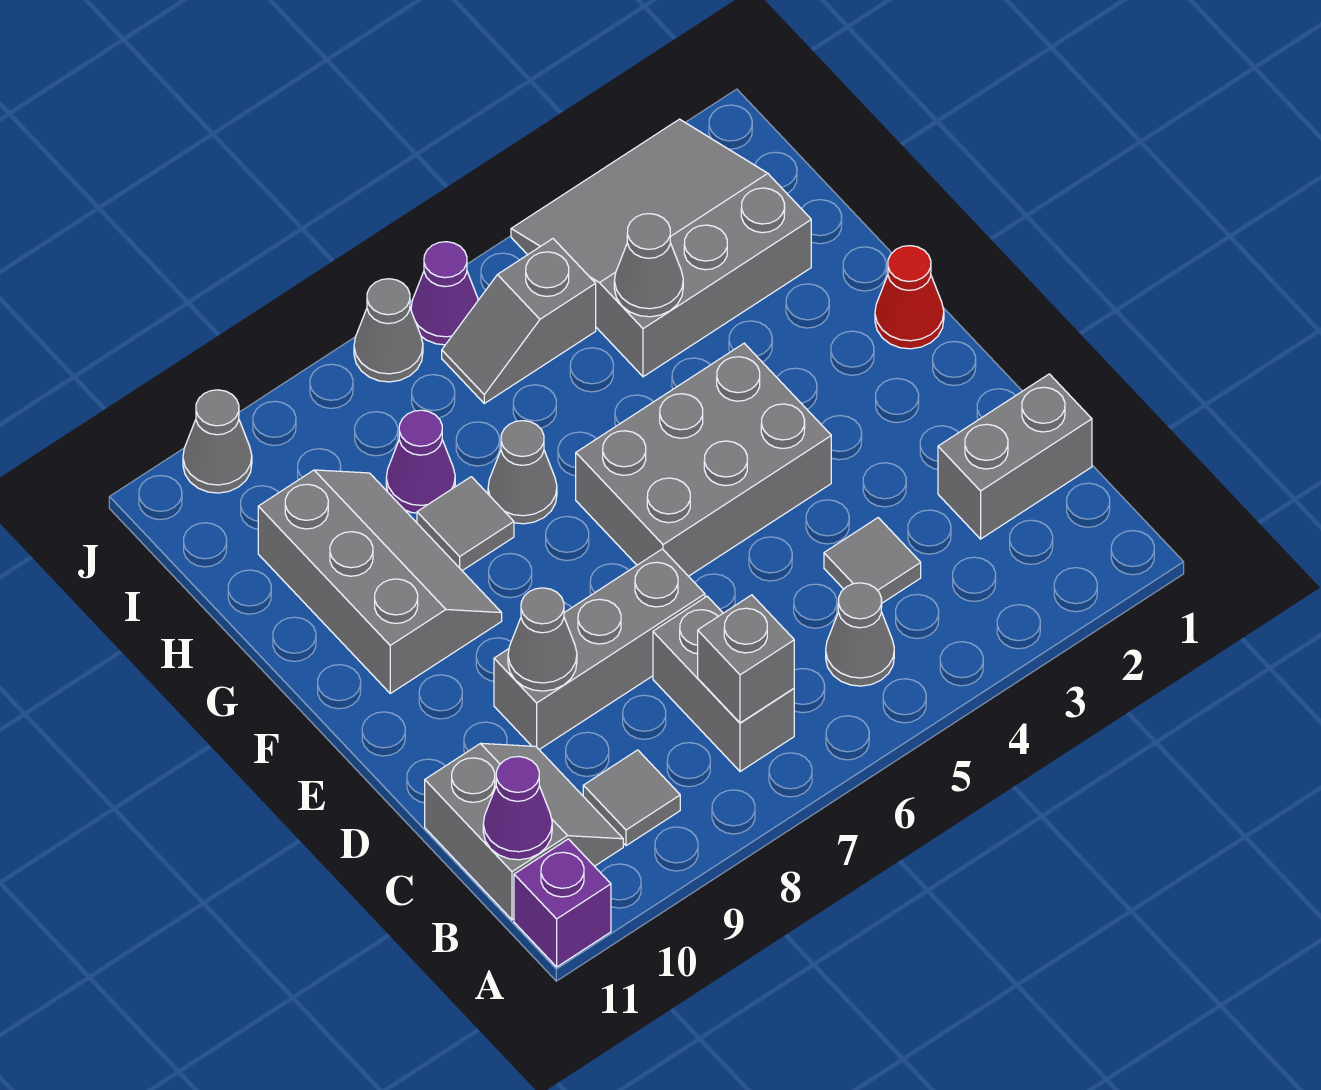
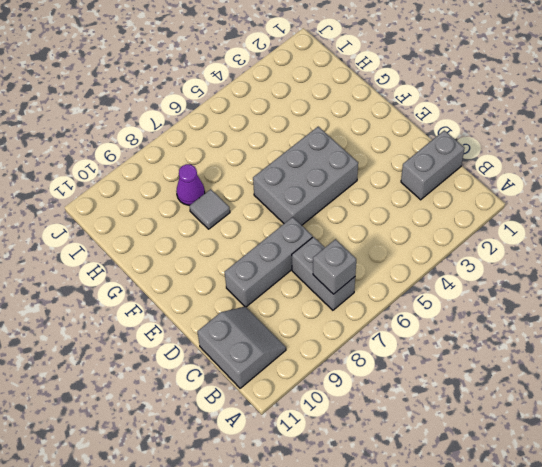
none -> purple brick A11 level 1
none -> grey cone B5 level 1
none -> grey tile B9 level 1

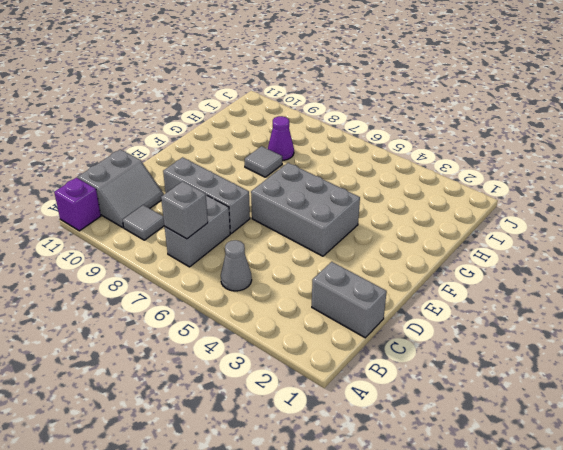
none -> grey tile C4 level 1
none -> red cone F1 level 1
none -> grey slope F9:H10 level 1 top 10

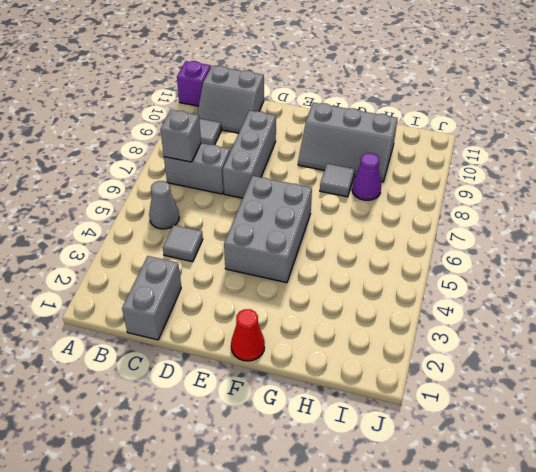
none -> grey cone G7 level 1
none -> grey slope H2:J4 level 1 top H
none -> grey slope I5:I6 level 1 top 5

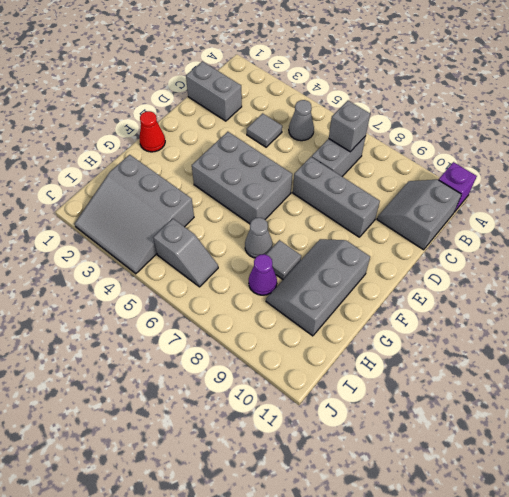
none -> grey tile B9 level 1
none -> purple cone J6 level 1
none -> grey cone J7 level 1

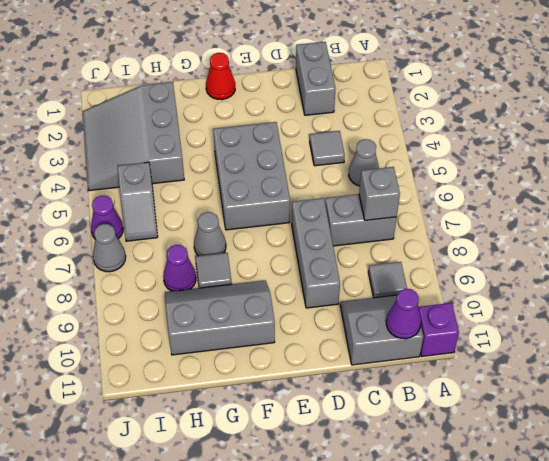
none -> grey cone J10 level 1
none -> grey cone D9 level 2
none -> grey cone H4 level 2

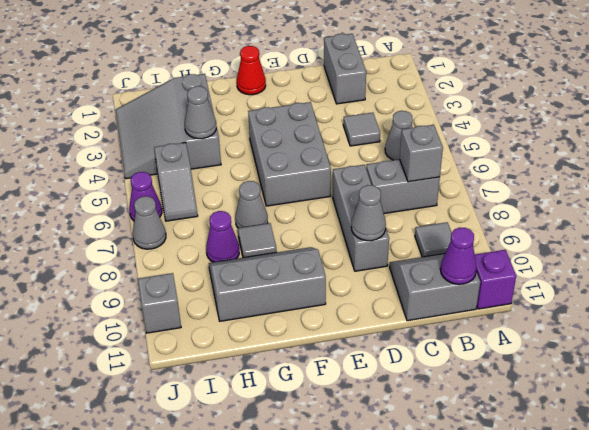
grey brick J10 level 1 -> grey cone J10 level 1

